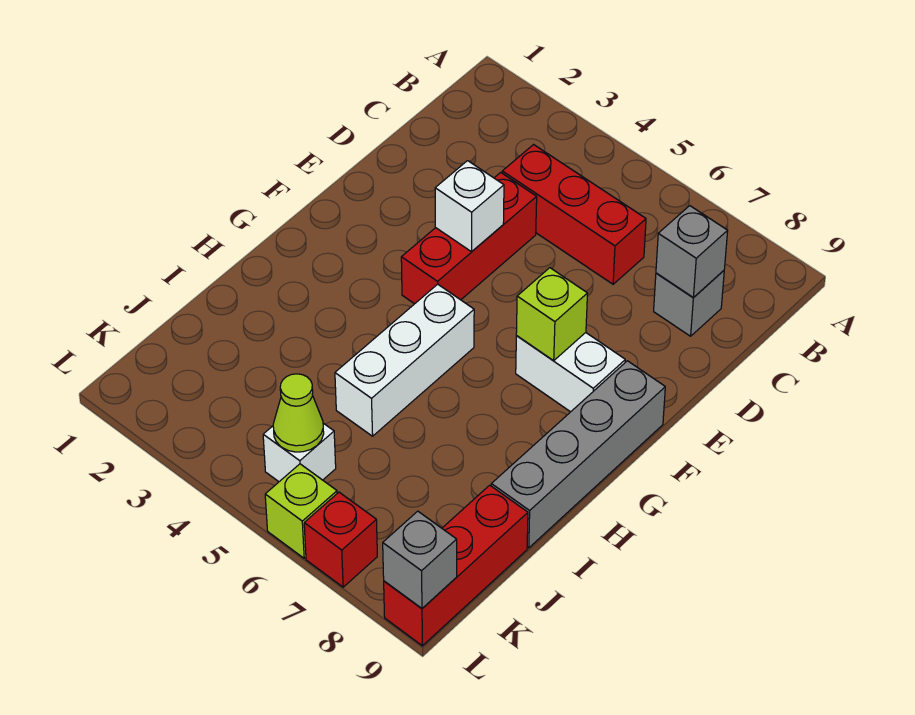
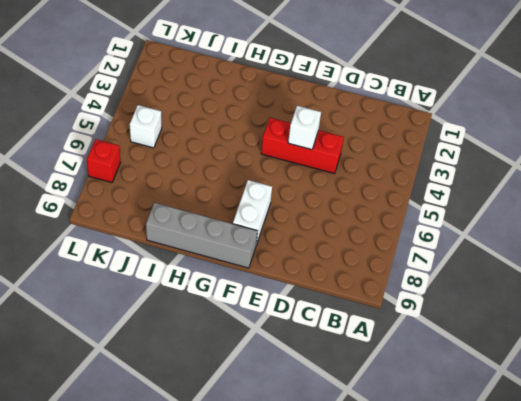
none -> red brick C4:C6 level 1
none -> grey brick C8 level 1
none -> white brick G5:I5 level 1

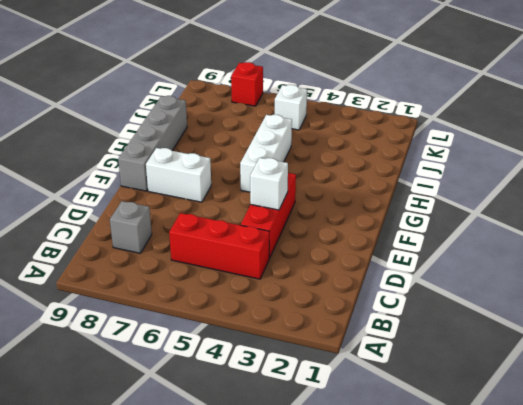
none -> red brick J9:L9 level 1
none -> lime brick L6 level 1
none -> grey brick C8 level 2

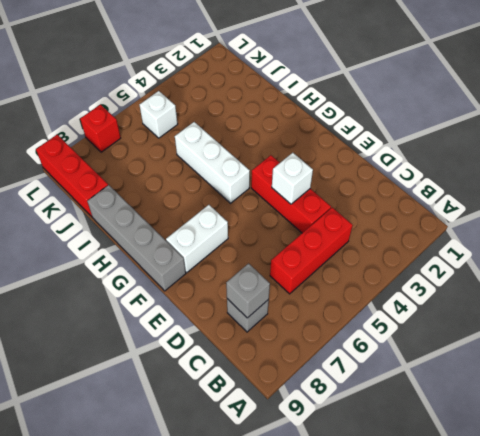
none -> lime brick L6 level 1
none -> lime brick F7 level 2
none -> lime cone K5 level 2

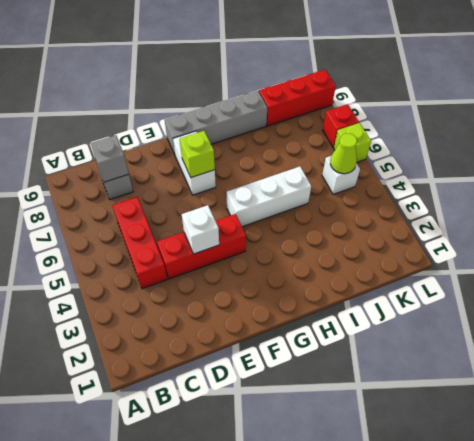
none -> grey brick L9 level 2

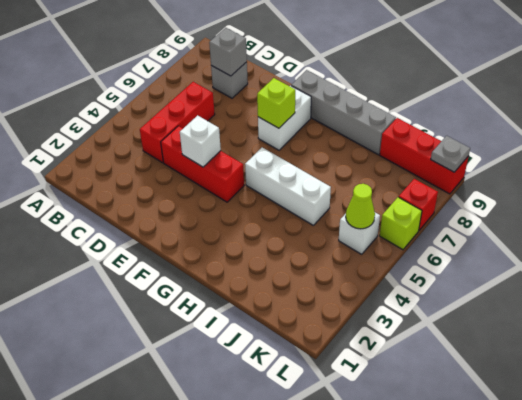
grey plate L9 level 2 -> grey brick L9 level 2

